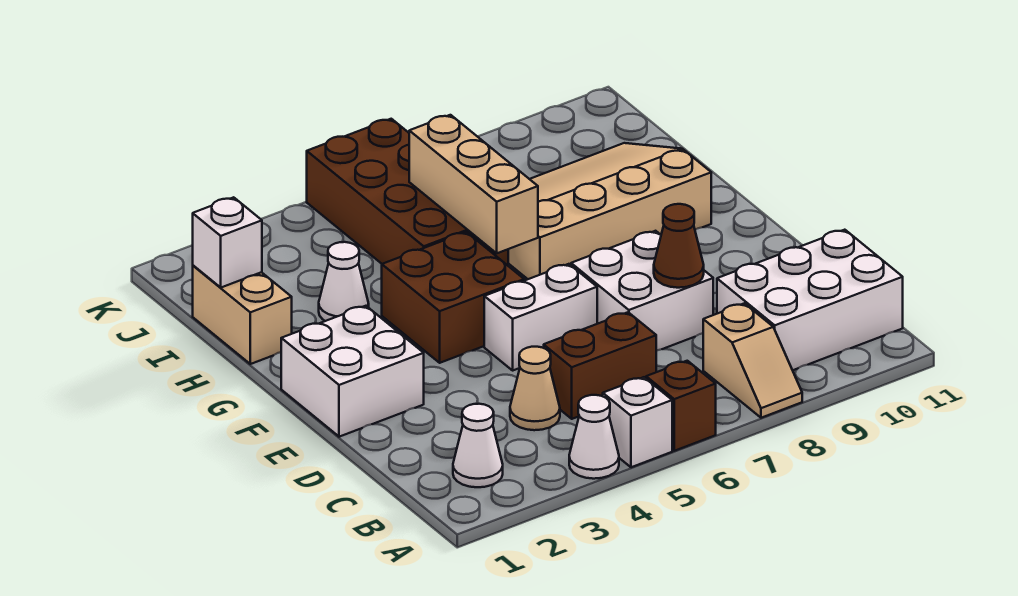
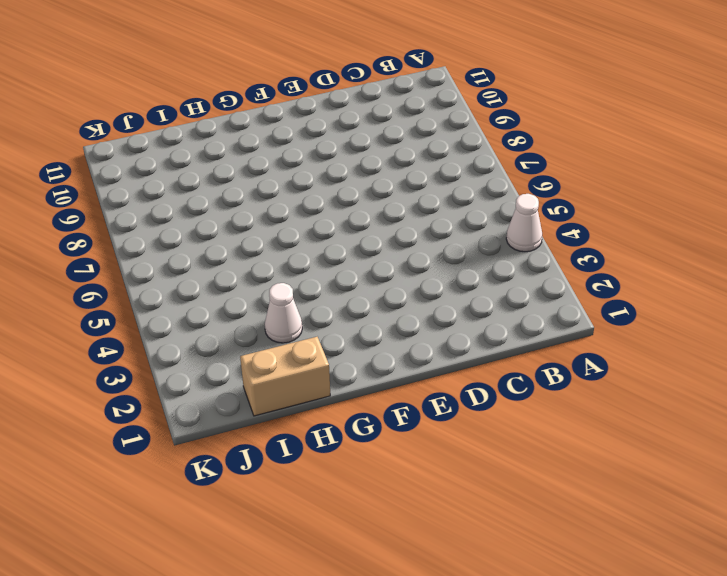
none -> white brick A5 level 1
none -> brown brick A6 level 1
none -> tan slope A8:B8 level 1 top B

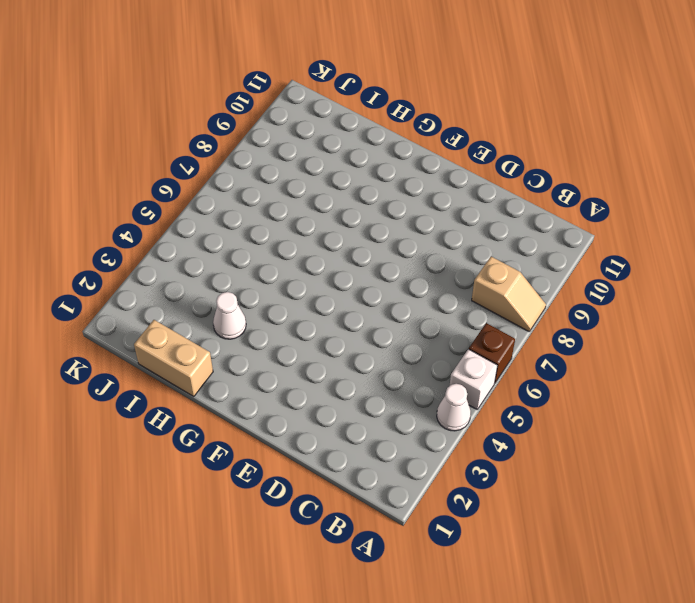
none -> white cone B2 level 1
none -> white brick B9:C11 level 1
none -> tan cone C4 level 1

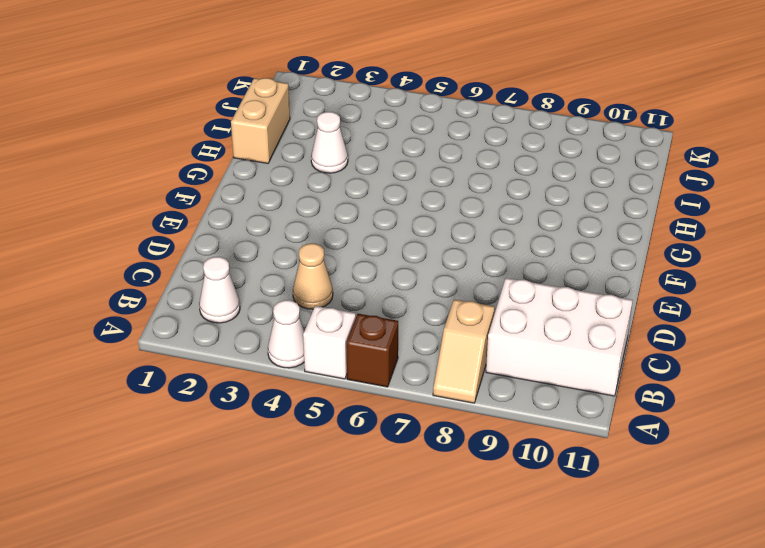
none -> brown brick C5:C6 level 1
none -> white brick D7:E8 level 1
none -> white brick E1:F2 level 1

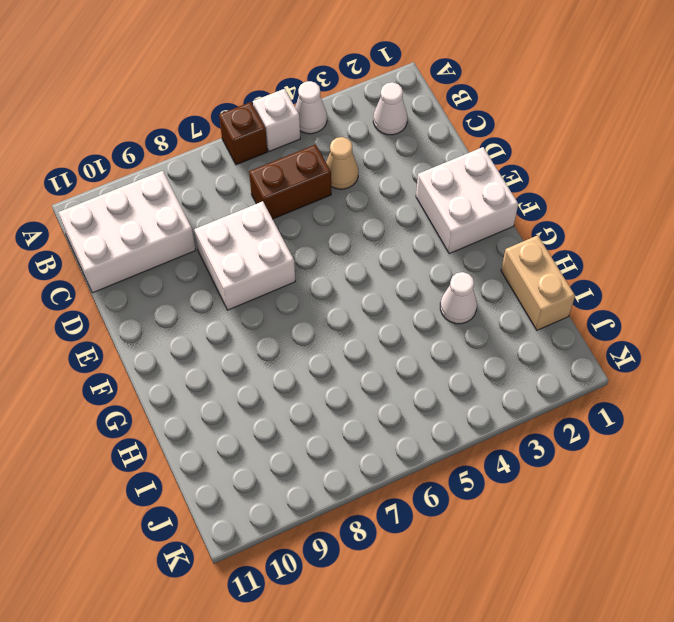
none -> tan slope A8:B8 level 1 top B
none -> white brick E5:E6 level 1
none -> brown brick F4:G5 level 1

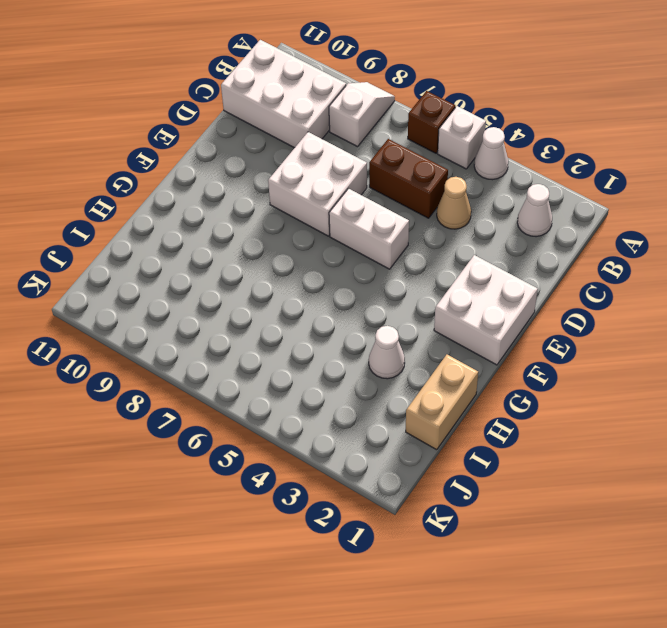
white slope A8:B8 level 1 top B -> tan slope A8:B8 level 1 top B
none -> brown brick F4:G5 level 1
none -> tan slope G7:I10 level 1 top G
none -> brown brick H5:K6 level 1

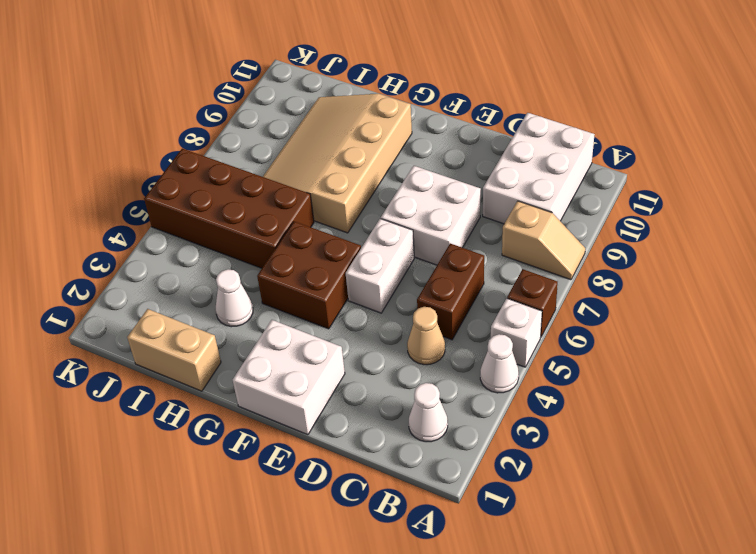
none -> brown cone D8 level 2
none -> tan brick G6:I6 level 2
none -> white brick I1 level 2

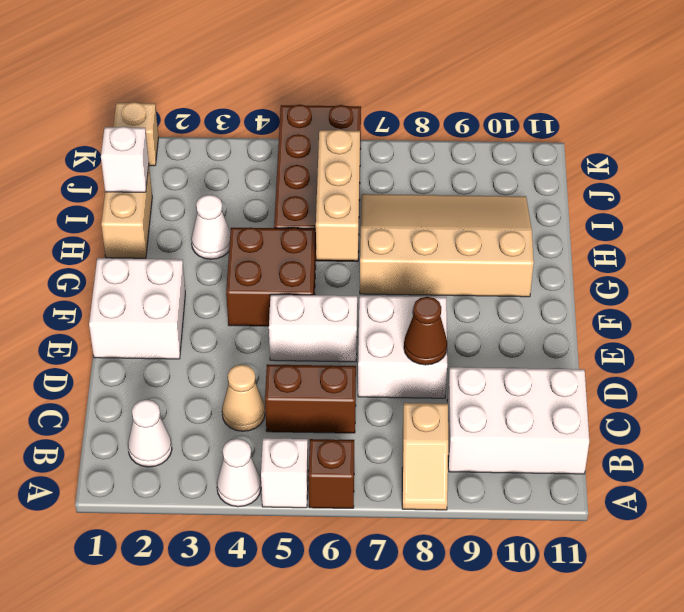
tan brick K1 level 1 -> none

